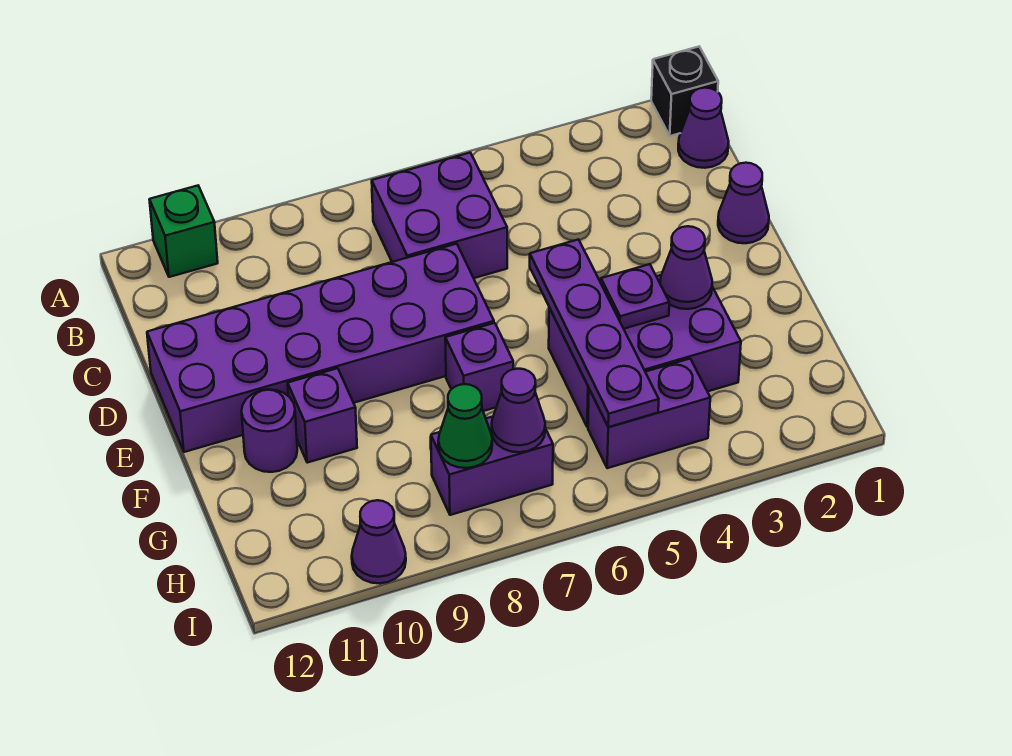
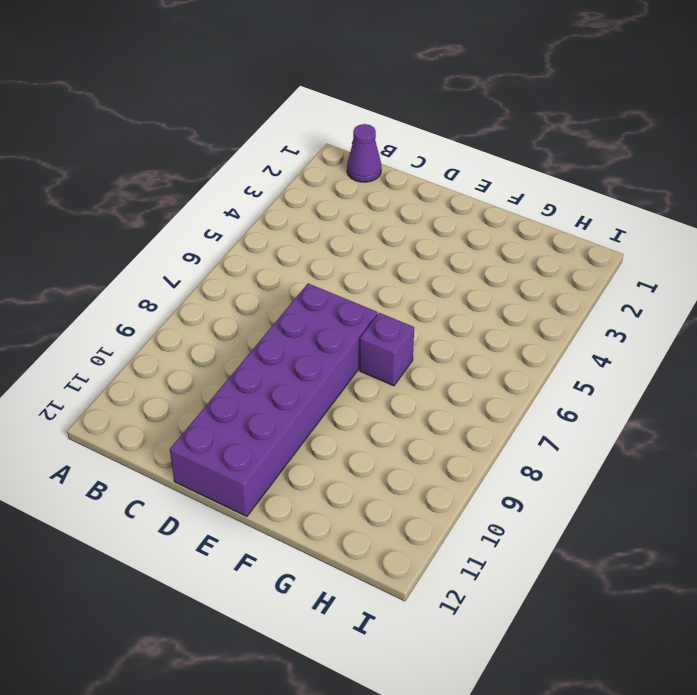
none -> black brick A1 level 1
none -> green brick A11 level 1
none -> purple brick B6:C7 level 1

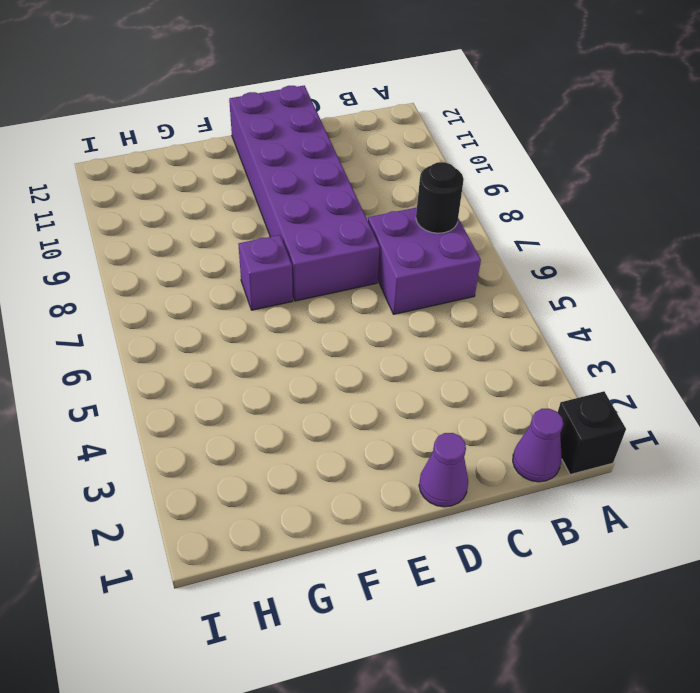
black round brick B7 level 2 -> none
none -> green brick A11 level 1
none -> purple brick F3:G5 level 1
none -> purple brick F10 level 1

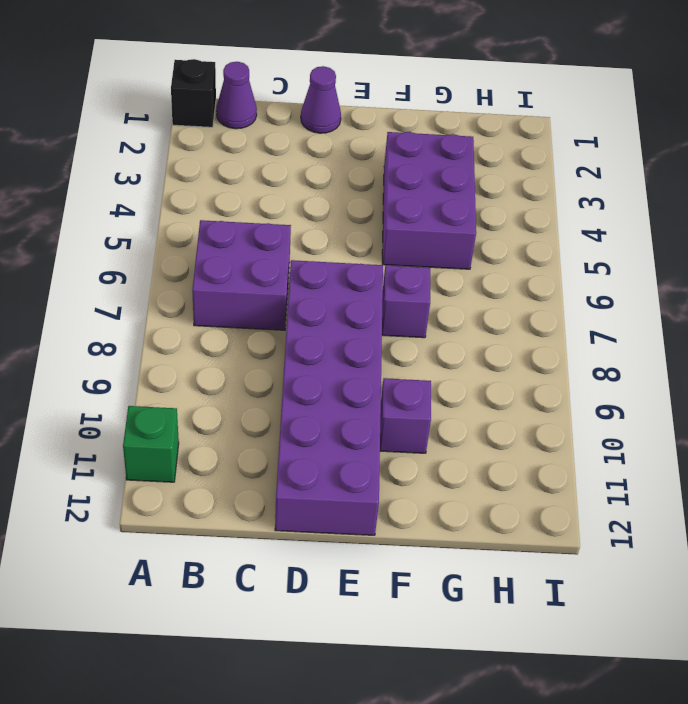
none -> purple round brick F11 level 1
none -> purple brick H4:H5 level 1
none -> purple brick H7:H8 level 1

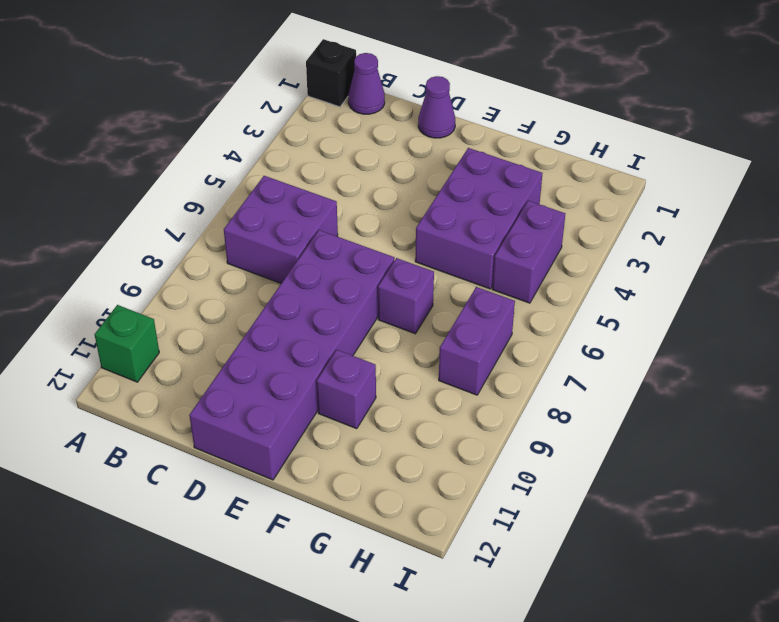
none -> purple round brick F11 level 1
none -> purple cone I10 level 1
none -> purple plate E5:H5 level 2

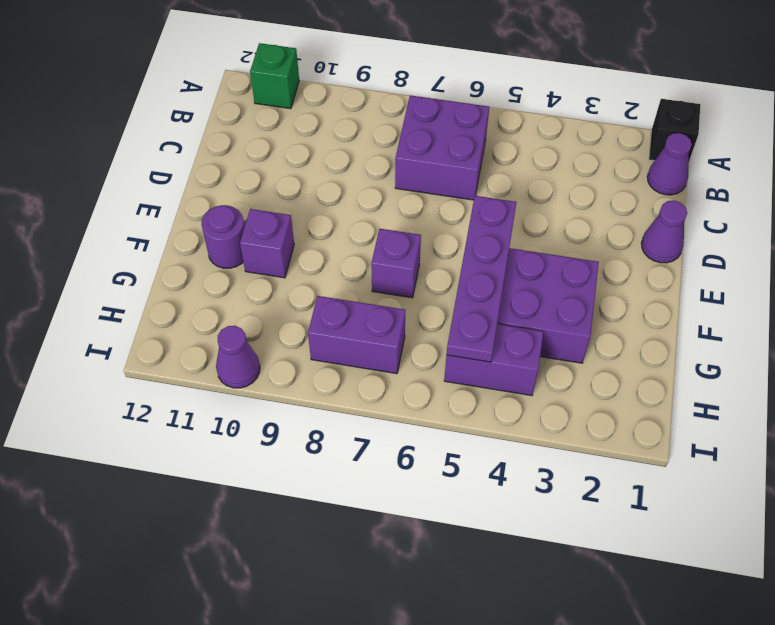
none -> purple brick D7:E12 level 1
none -> purple cone F3 level 2
none -> purple plate F4 level 2

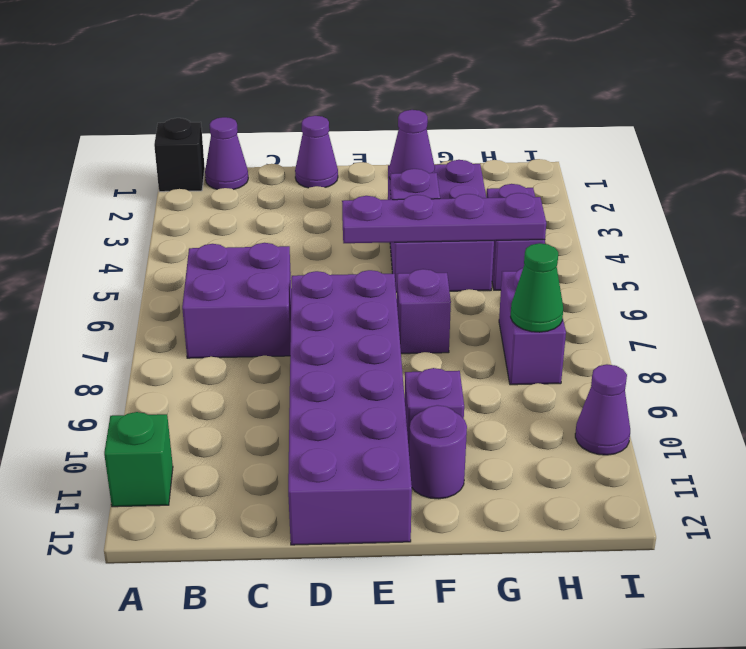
none -> purple cone H7 level 2

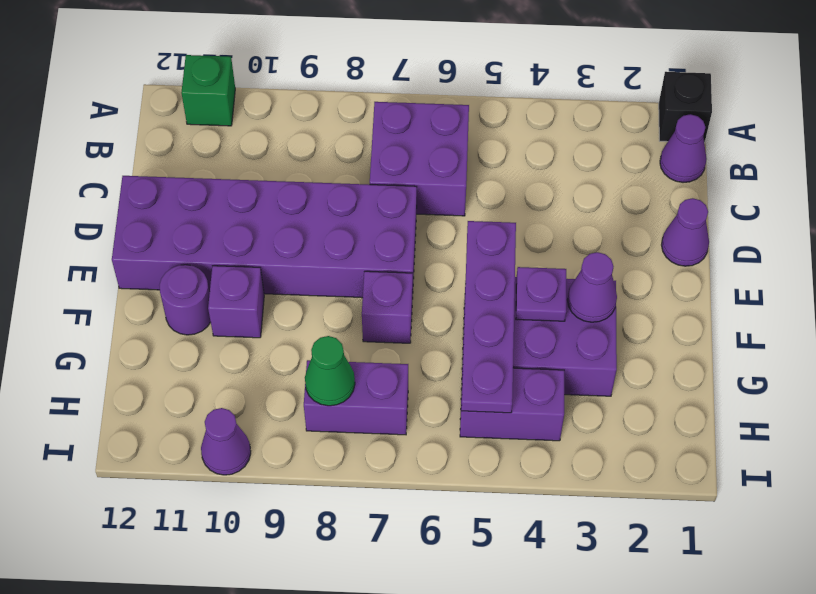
none -> purple cone H7 level 2

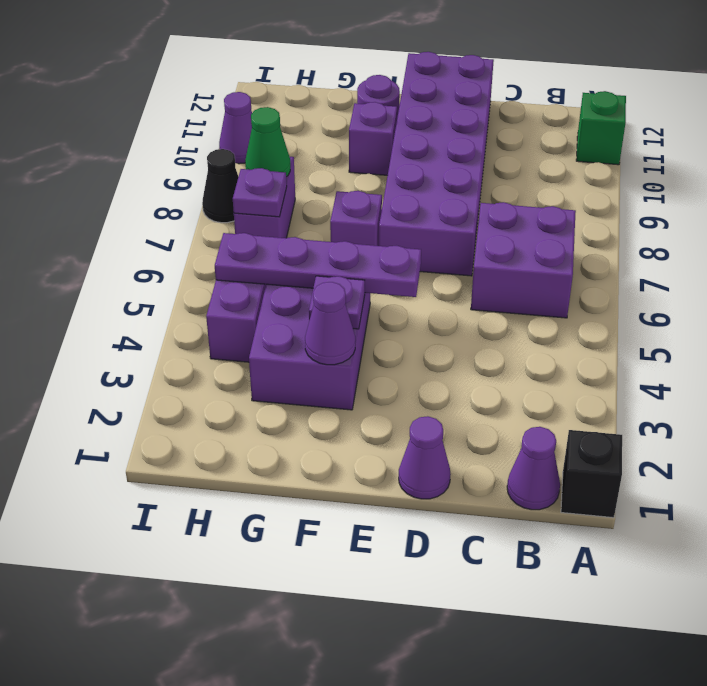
purple plate H7 level 2 -> purple cone H7 level 2
black cone I8 level 1 -> none

